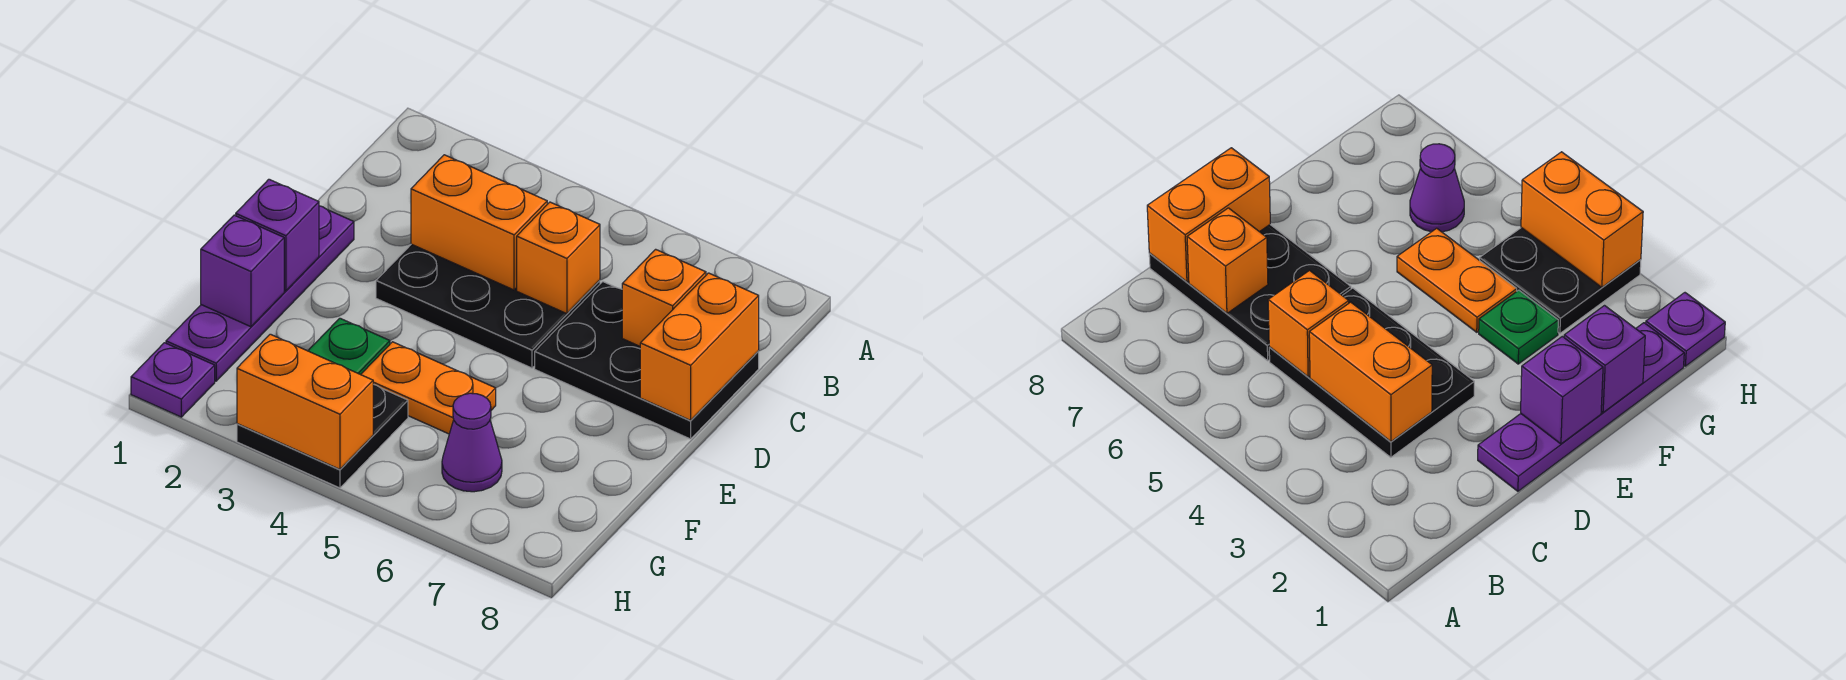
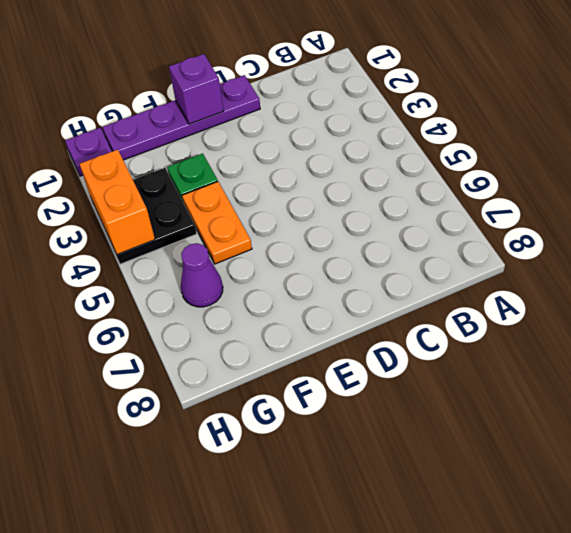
none -> black plate C3:D5 level 1
none -> black plate C6:D8 level 1
none -> orange brick C3:C4 level 2

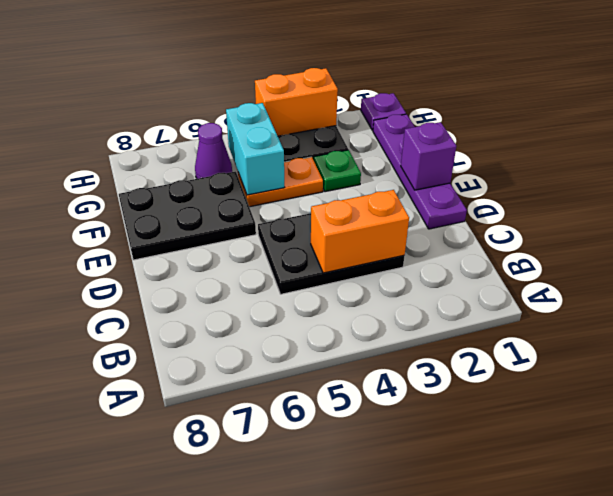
black plate E6:F8 level 1 -> black plate C6:D8 level 1
cyan brick F5:G5 level 2 -> none
none -> orange brick C5 level 2
none -> orange brick C7 level 2
none -> orange brick C8:D8 level 2

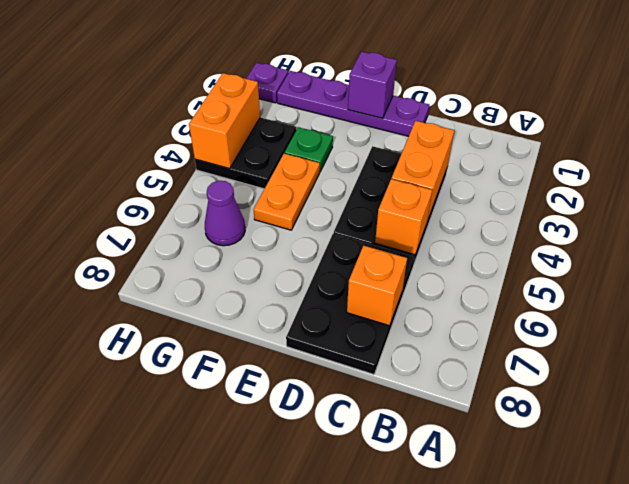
none -> orange brick C8:D8 level 2
none -> purple brick F1 level 2

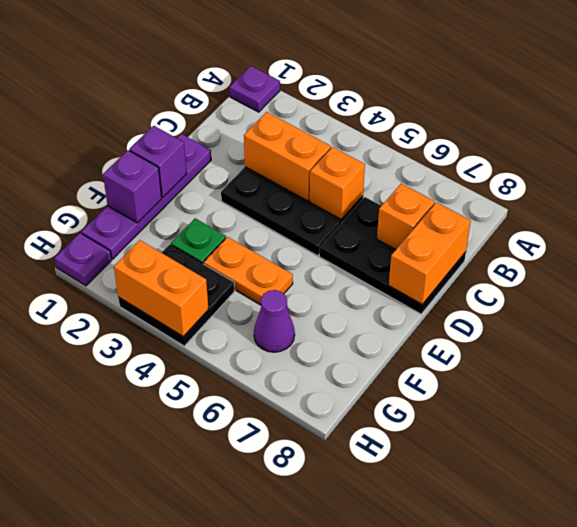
purple plate A1 level 1 -> none

